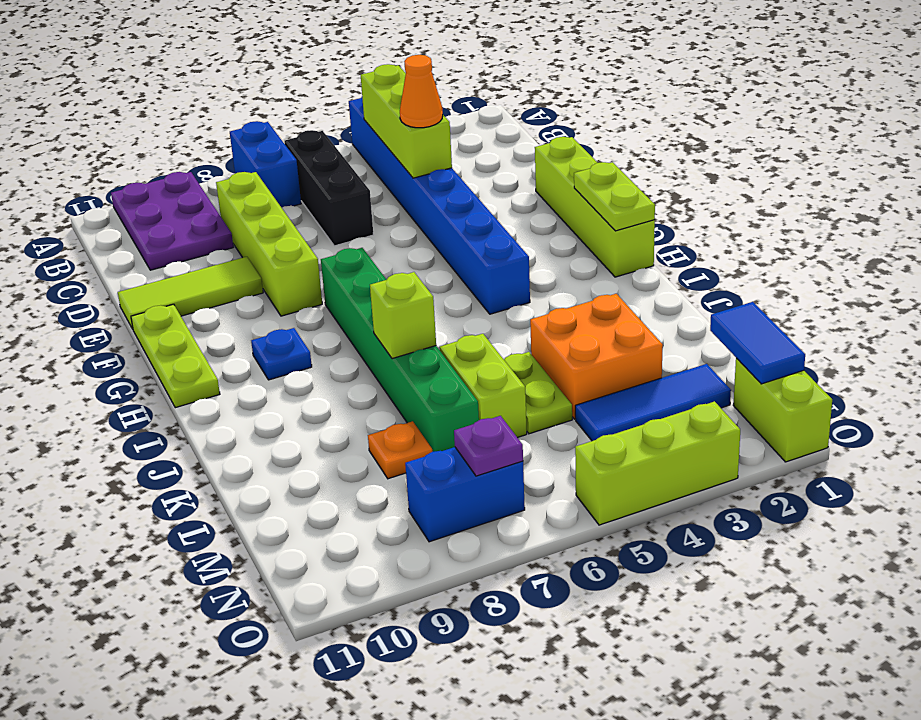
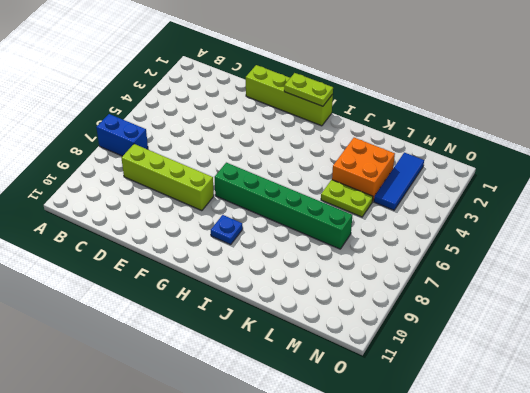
none -> blue brick A4:H4 level 1
none -> purple plate A9:C10 level 1
none -> black brick B6:D6 level 1

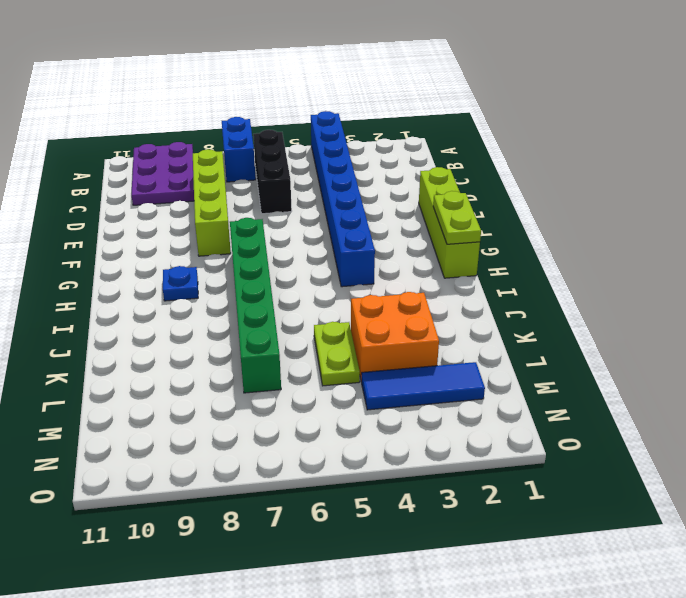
none -> lime tile E9:E11 level 1
none -> lime plate F11:H11 level 1
none -> lime brick K6:L6 level 1

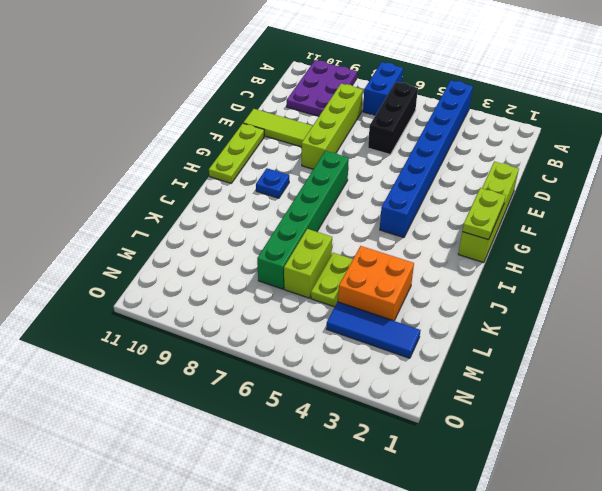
none -> orange plate L8 level 1
none -> lime brick N1:O1 level 1
none -> blue brick N7:N8 level 1

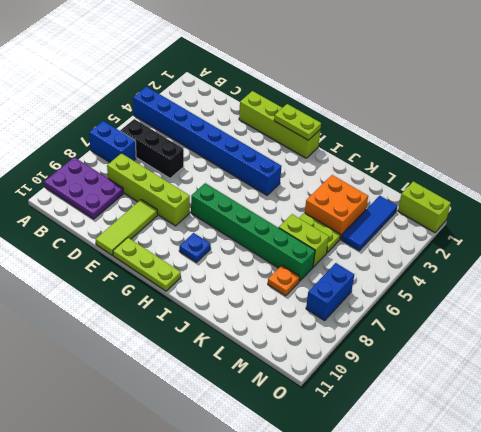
none -> lime brick O3:O5 level 1
none -> lime brick B4:D4 level 2
none -> lime brick J7 level 2

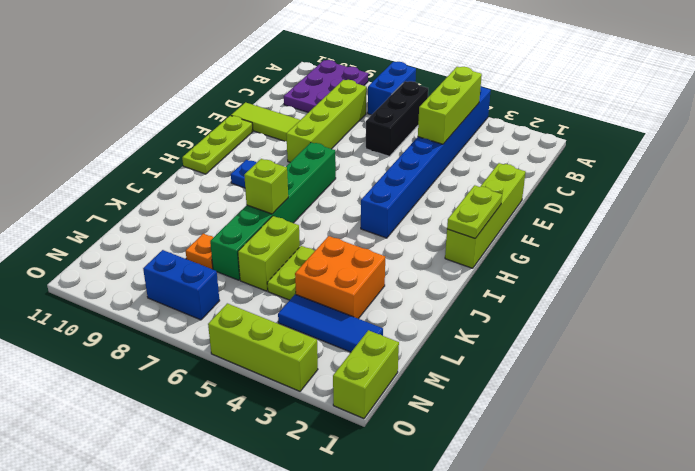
none -> blue tile M1:N1 level 2
none -> purple plate N7 level 2
none -> orange cone D4 level 3

